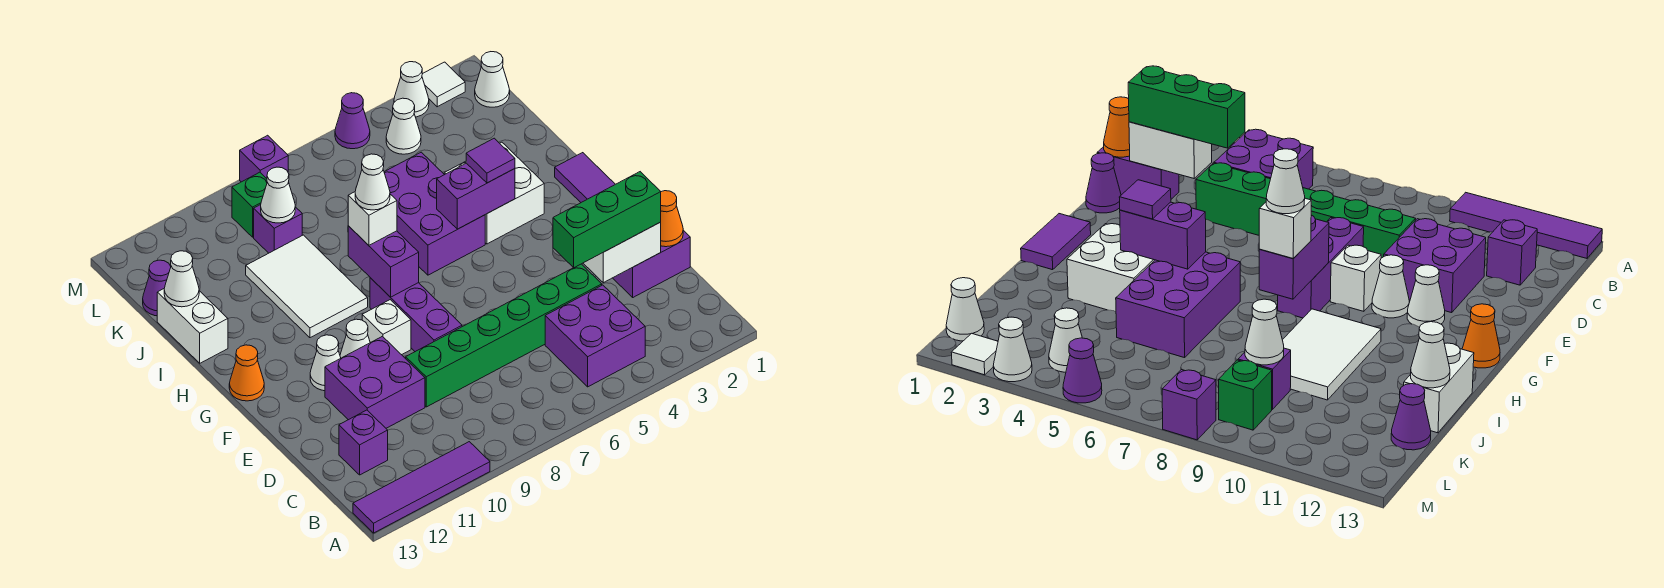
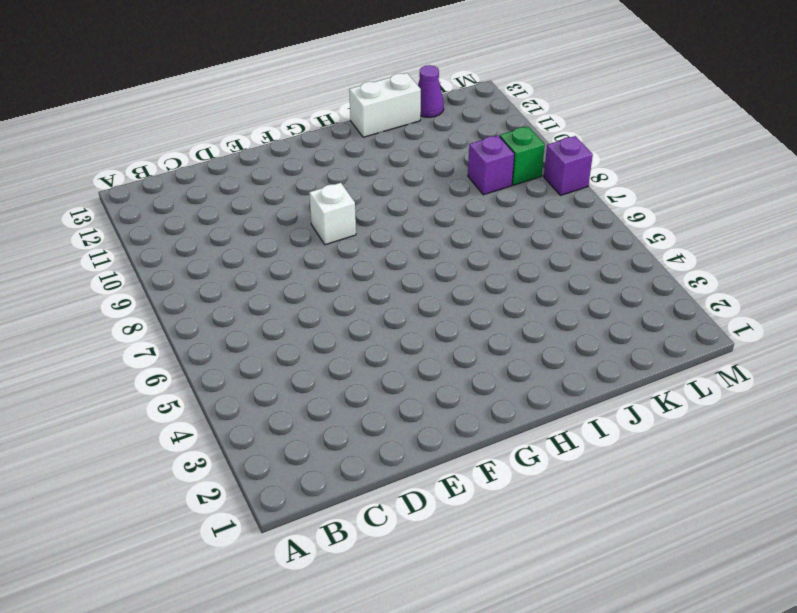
none -> purple tile A10:A13 level 1
none -> purple brick B4:C5 level 1
none -> purple brick C12 level 1
none -> purple brick D1:D2 level 1

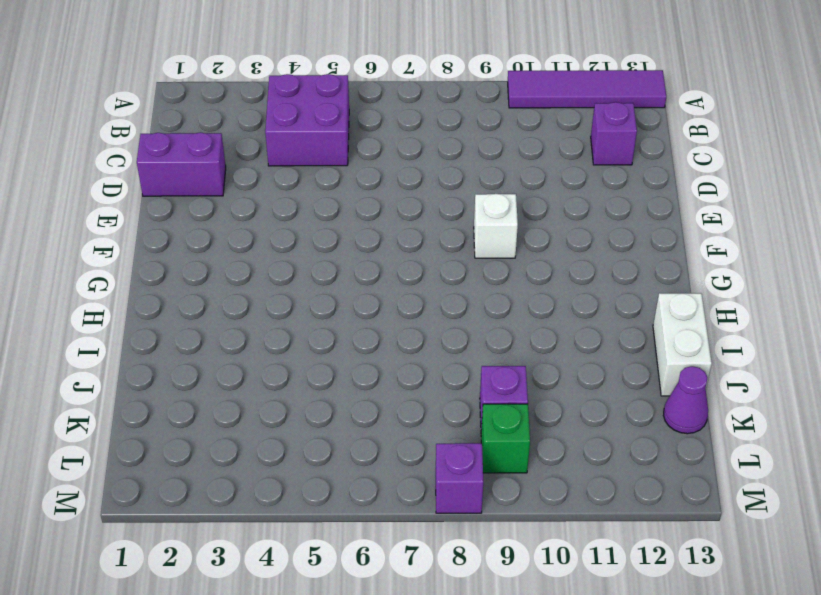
none -> green brick D4:D9 level 1
none -> purple brick D10:E11 level 1
none -> purple cone E1 level 1
none -> purple brick E8:G8 level 1

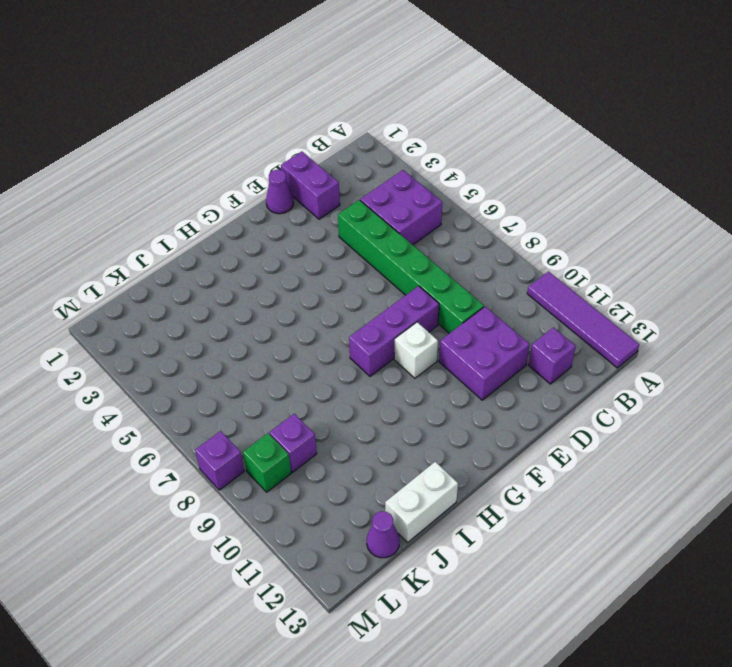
none -> white cone F10 level 1
none -> white cone F11 level 1
none -> purple tile G1:H1 level 1
none -> orange cone G13 level 1

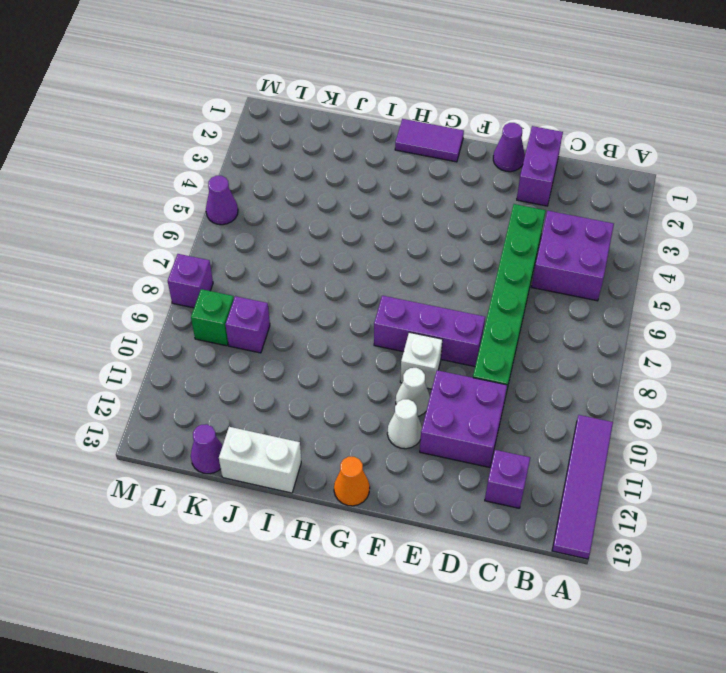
none -> white brick H3:I4 level 1
none -> purple brick H5:J6 level 1
none -> white tile H9:J10 level 1
none -> white cone L1 level 1

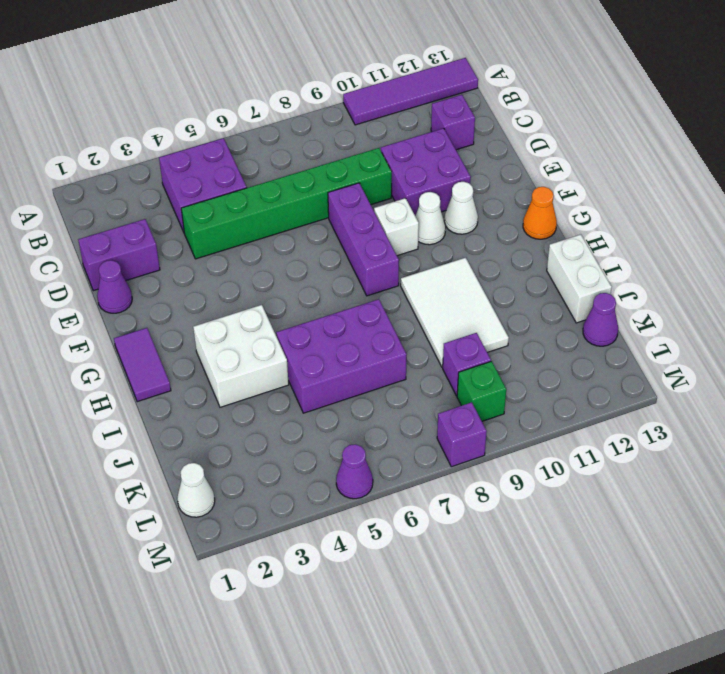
purple brick I5:J7 level 1 -> purple brick H5:J6 level 1
none -> white cone L4 level 1
none -> white tile M2 level 1
none -> white cone M3 level 1
none -> orange cone D1 level 2

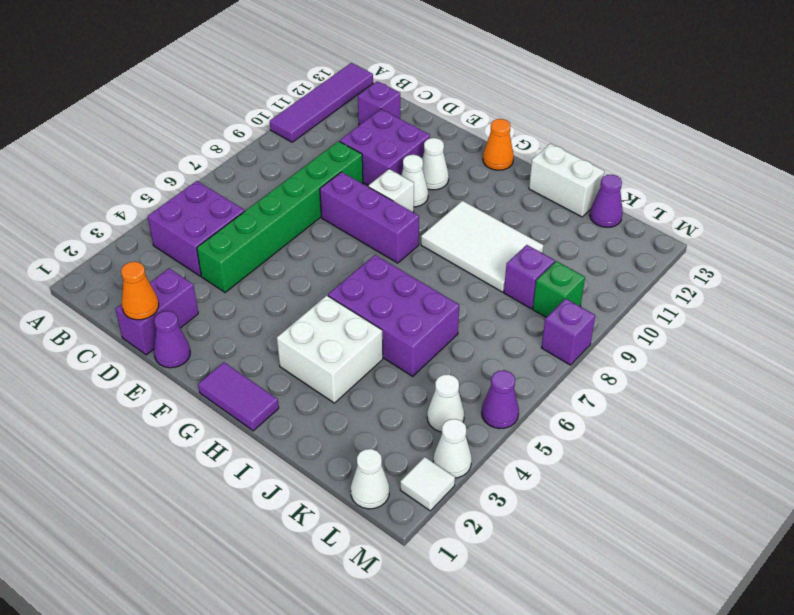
none -> white brick D2:D3 level 2
none -> purple brick G8:H8 level 2
none -> purple brick H4:H5 level 2
none -> white cone J13 level 2

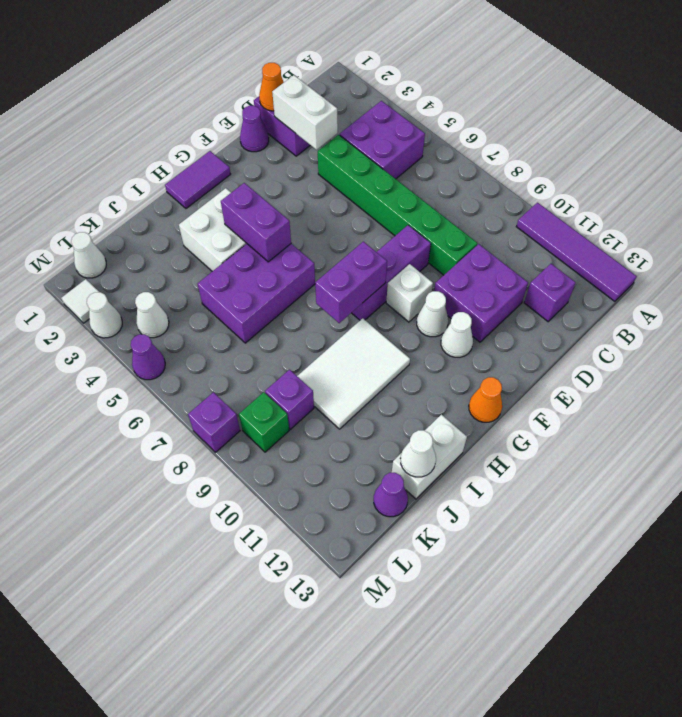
none -> white cone K9 level 2
none -> green brick D2:D4 level 3
none -> purple tile H4 level 3
none -> white brick H8 level 3

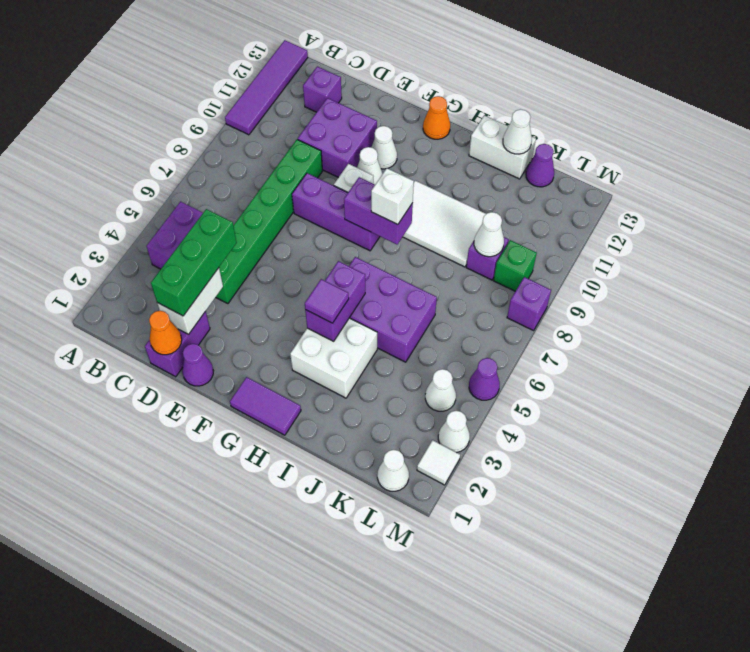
none -> white cone H8 level 4

